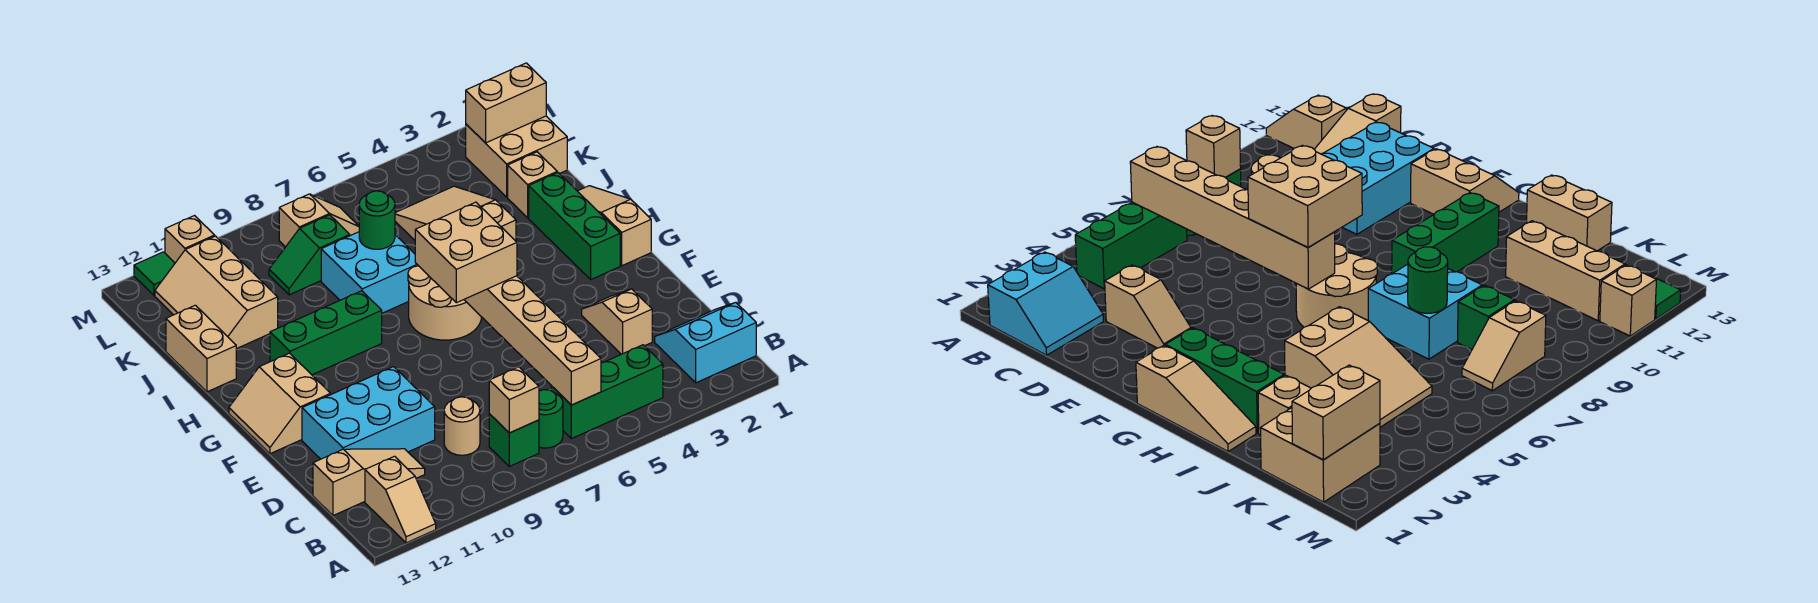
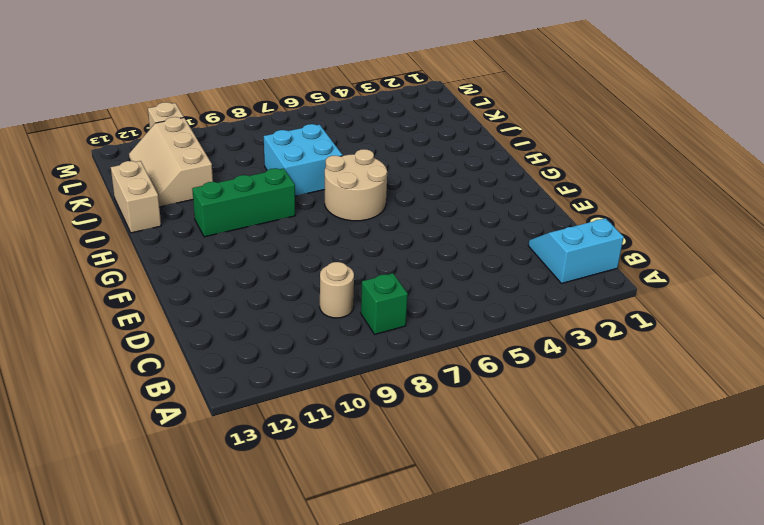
none -> tan slope A12:B12 level 1 top B
none -> green brick B4:B6 level 1
none -> green round brick B7 level 1

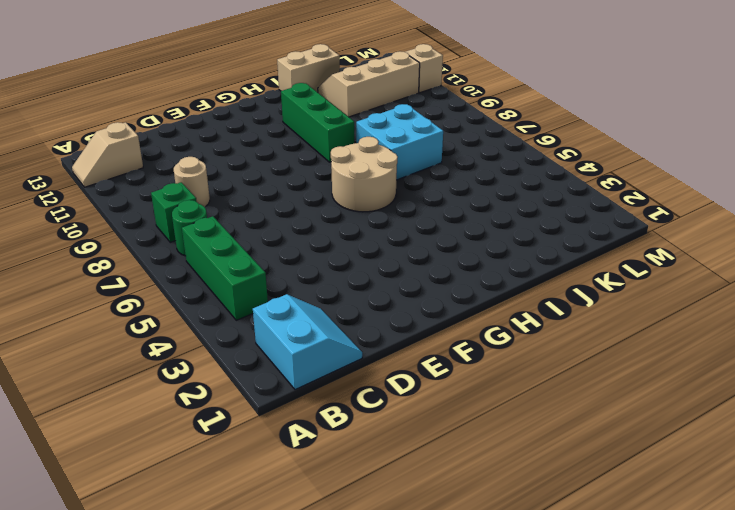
none -> tan slope C11:C13 level 1 top 13
none -> tan slope D3:E3 level 1 top D
none -> cyan brick D10:E12 level 1

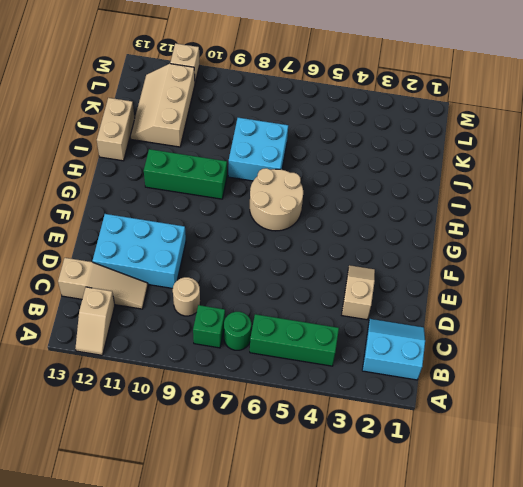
none -> tan slope F12:G13 level 1 top 12
none -> tan slope G1:I1 level 1 top G
none -> green brick G2:I2 level 1

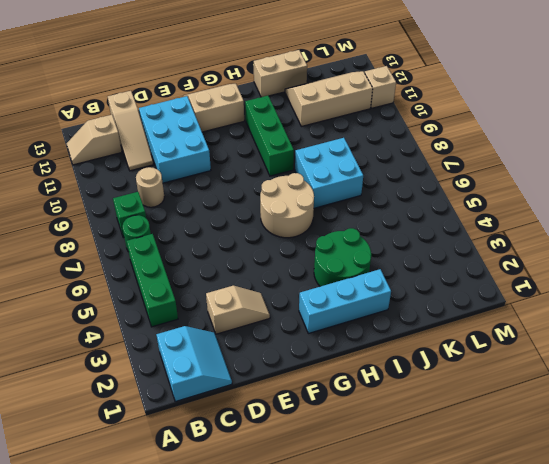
cyan brick G2:I2 level 1 -> green brick G2:I2 level 1
green round brick H3:I4 level 1 -> tan slope I4:K5 level 1 top I
none -> tan slope G1:I1 level 1 top G
none -> tan brick J2 level 1
none -> tan brick K1:L2 level 1

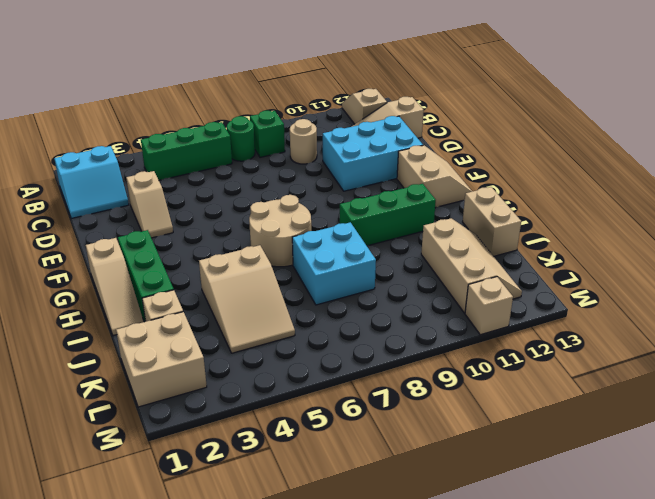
none -> green slope K8:K9 level 1 top 8
none -> tan slope L7:L8 level 1 top 8
none -> green tile M12 level 1

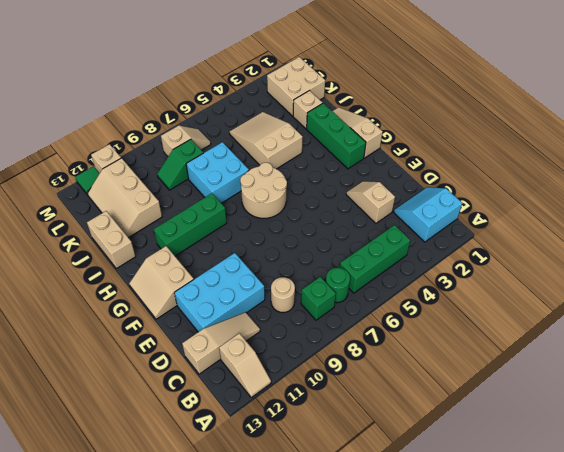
none -> tan brick B6:G6 level 2
none -> tan brick B8 level 2
none -> green round brick J7 level 2

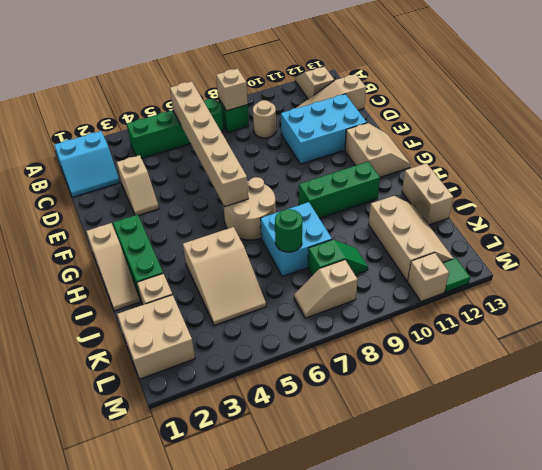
none -> tan brick L1:L2 level 2
none -> tan brick F6:G7 level 3

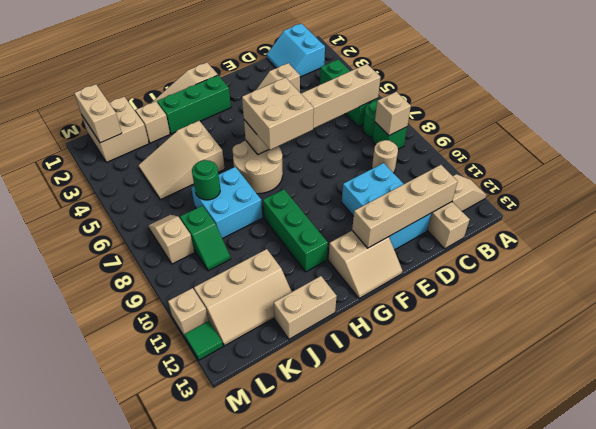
tan brick C12:F12 level 2 -> none

